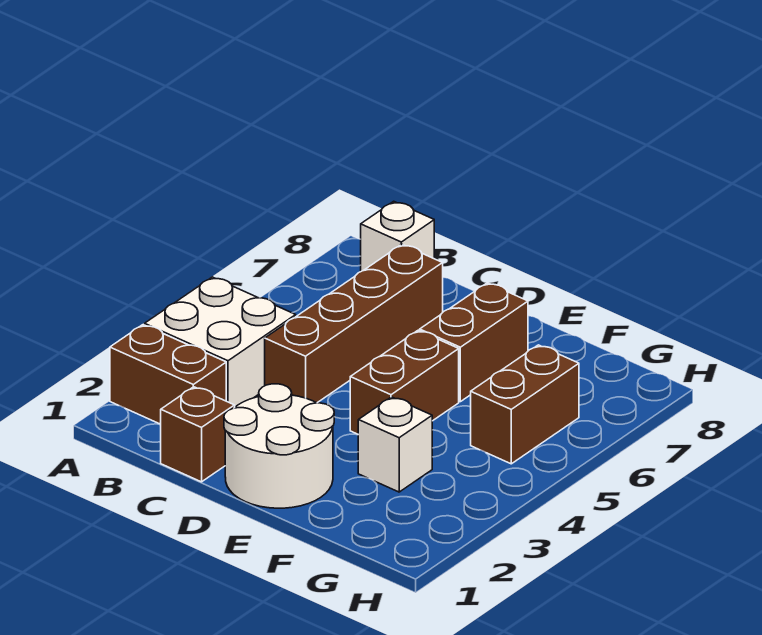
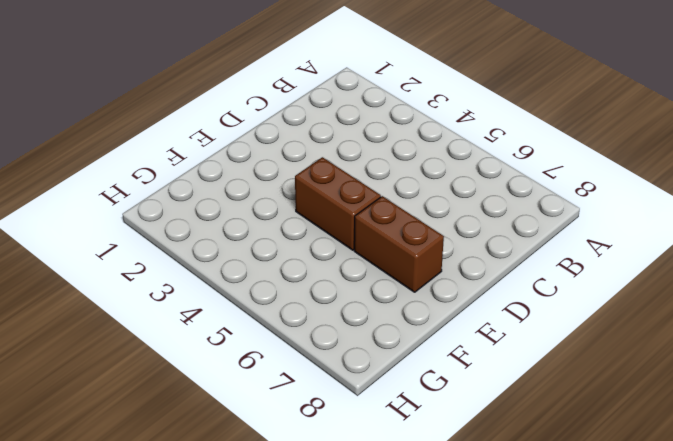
none -> brown brick A2:B2 level 1
none -> white brick A3:B4 level 1

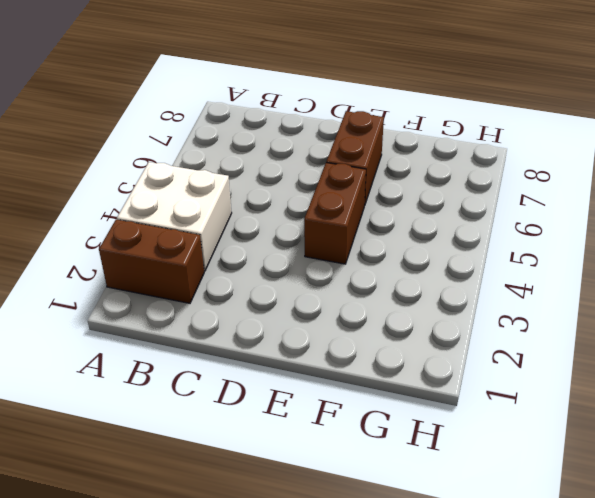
none -> white brick B8 level 1
none -> brown brick C1 level 1

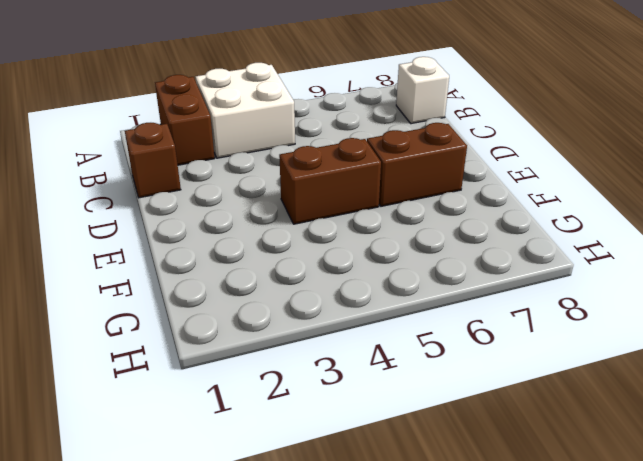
none -> brown brick C4:C7 level 1
none -> white round brick D1:E2 level 1

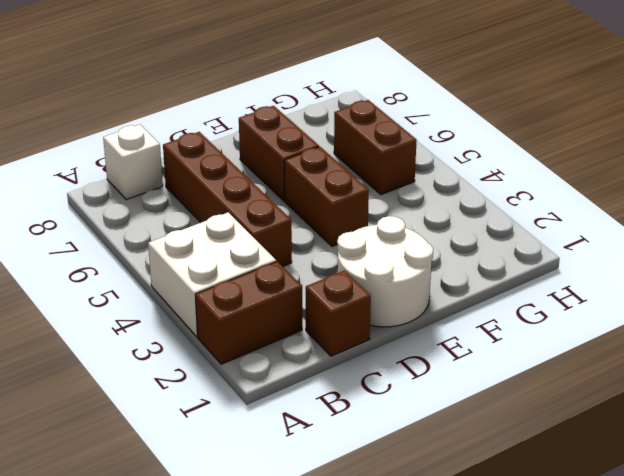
none -> white brick F3 level 1

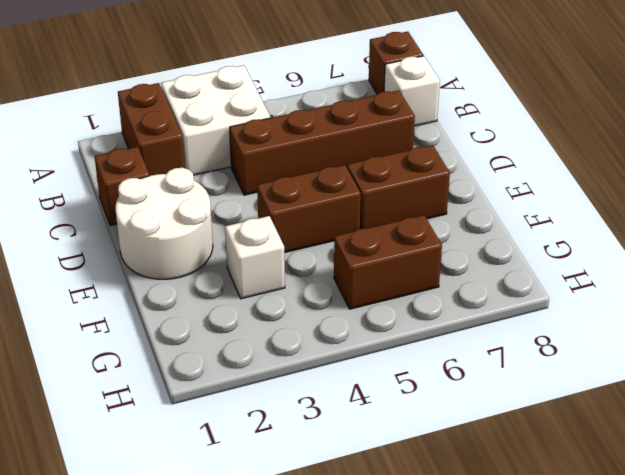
brown brick A8 level 1 -> none

